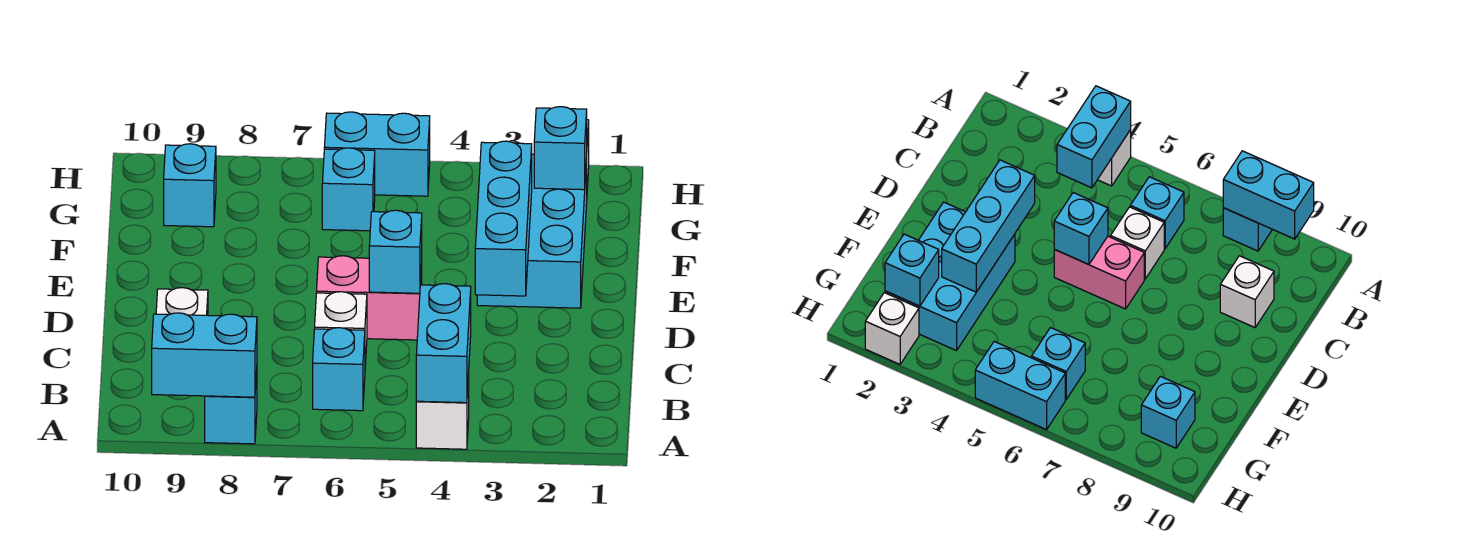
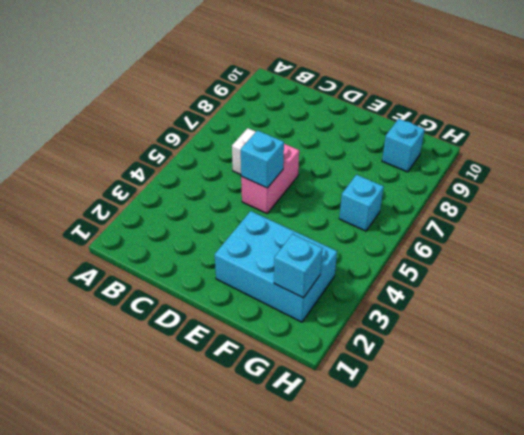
none -> white brick A4 level 1
none -> cyan brick A8 level 1
none -> cyan brick B6 level 1

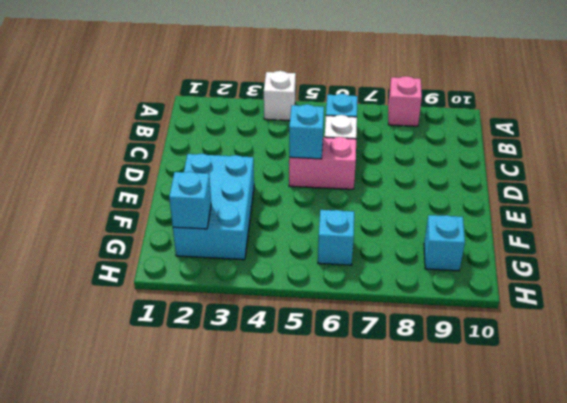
pink brick A8 level 1 -> cyan brick A8 level 1
none -> white brick C9 level 1
none -> white brick H2 level 1
none -> cyan brick H5:H6 level 1

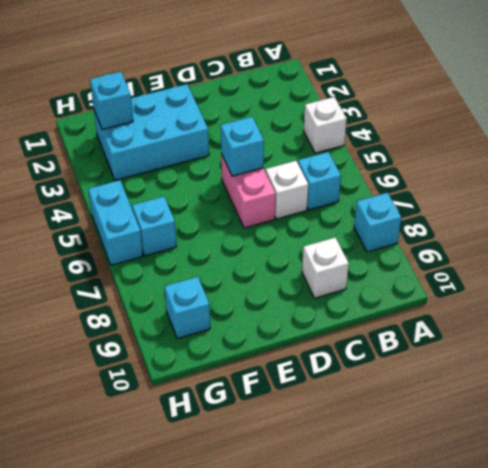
none -> white brick H2 level 1
none -> cyan brick A4:B4 level 2
none -> cyan brick A8:A9 level 2

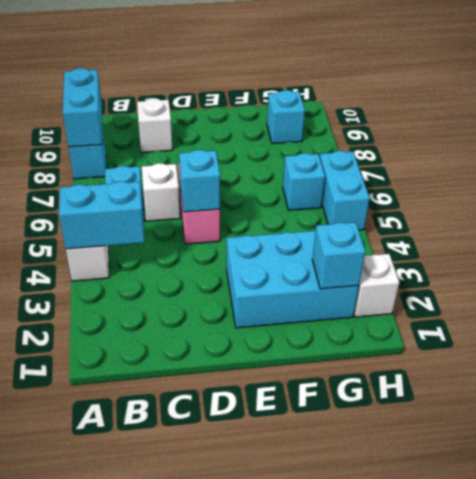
none -> cyan brick D3:F3 level 2

